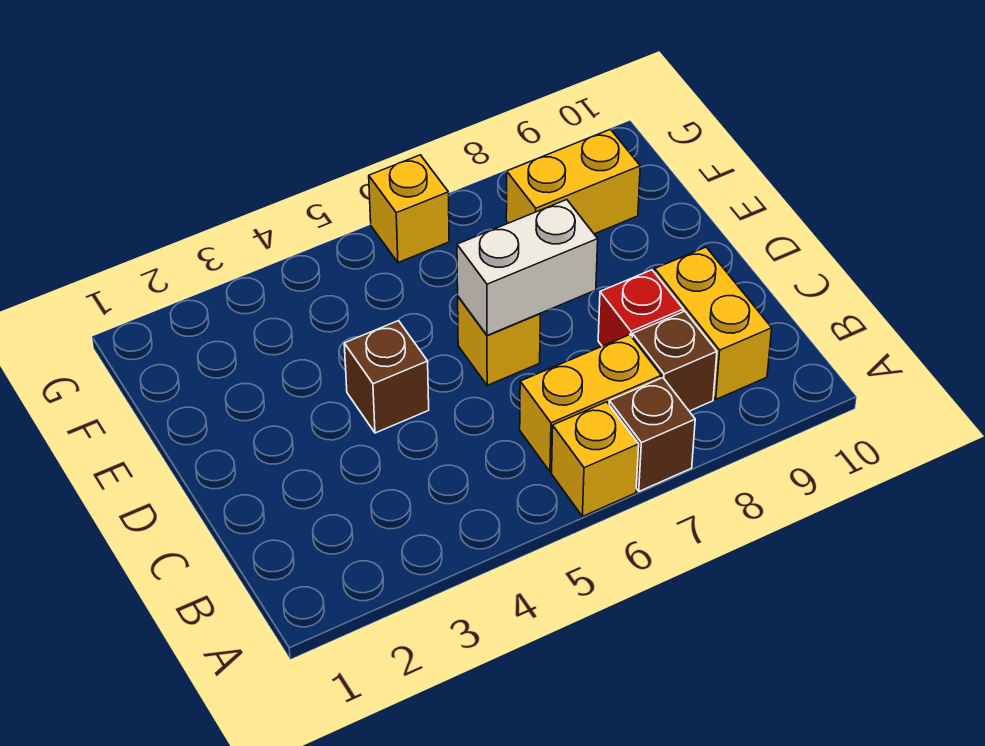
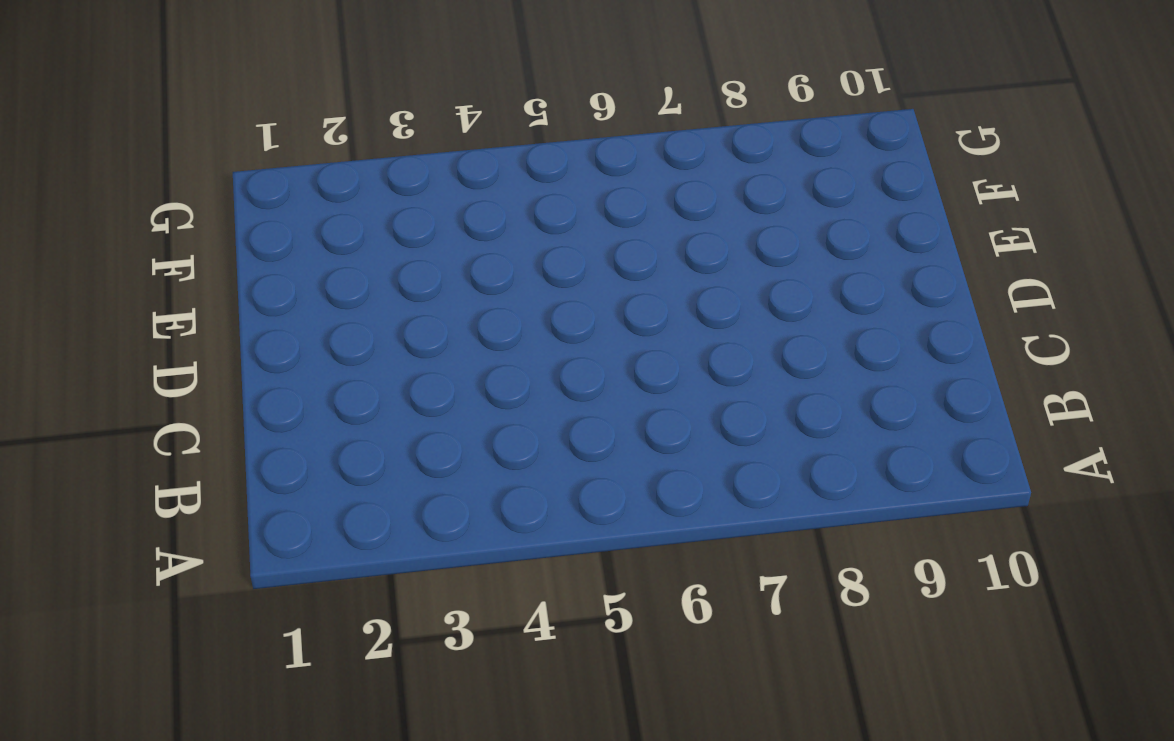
none -> yellow brick A6 level 1
none -> brown brick A7 level 1

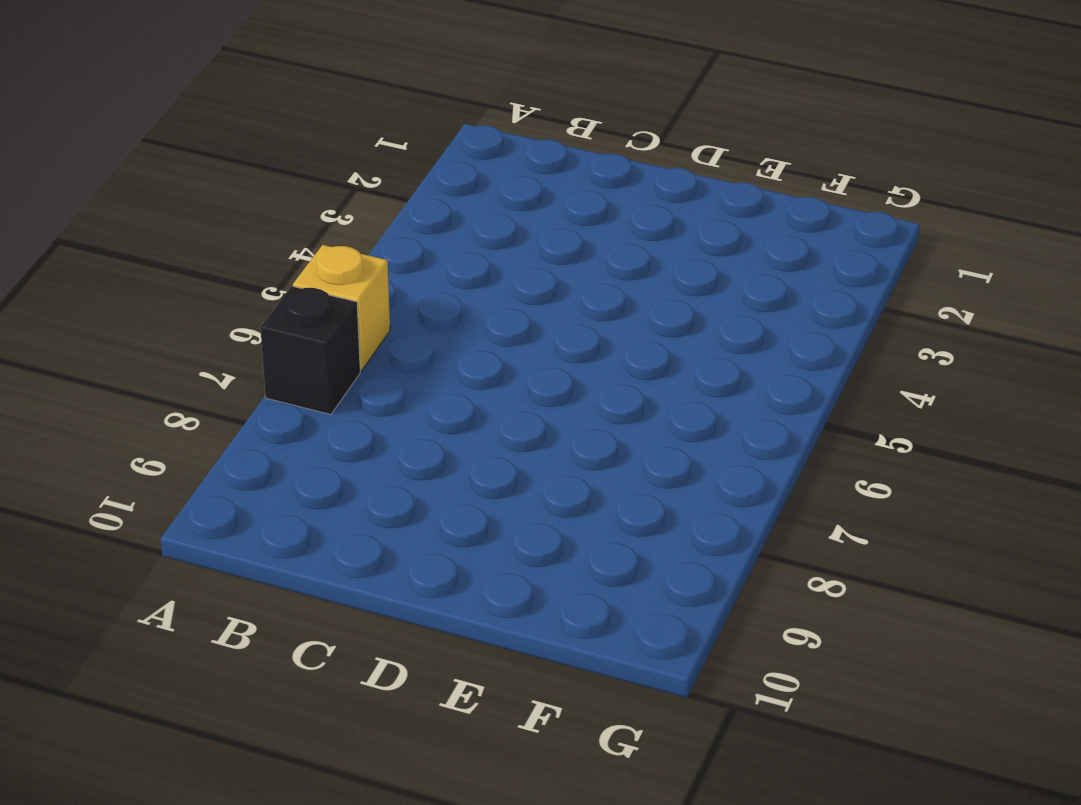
black brick A7 level 1 -> brown brick A7 level 1
none -> yellow brick B6:B7 level 1
none -> brown brick B8 level 1

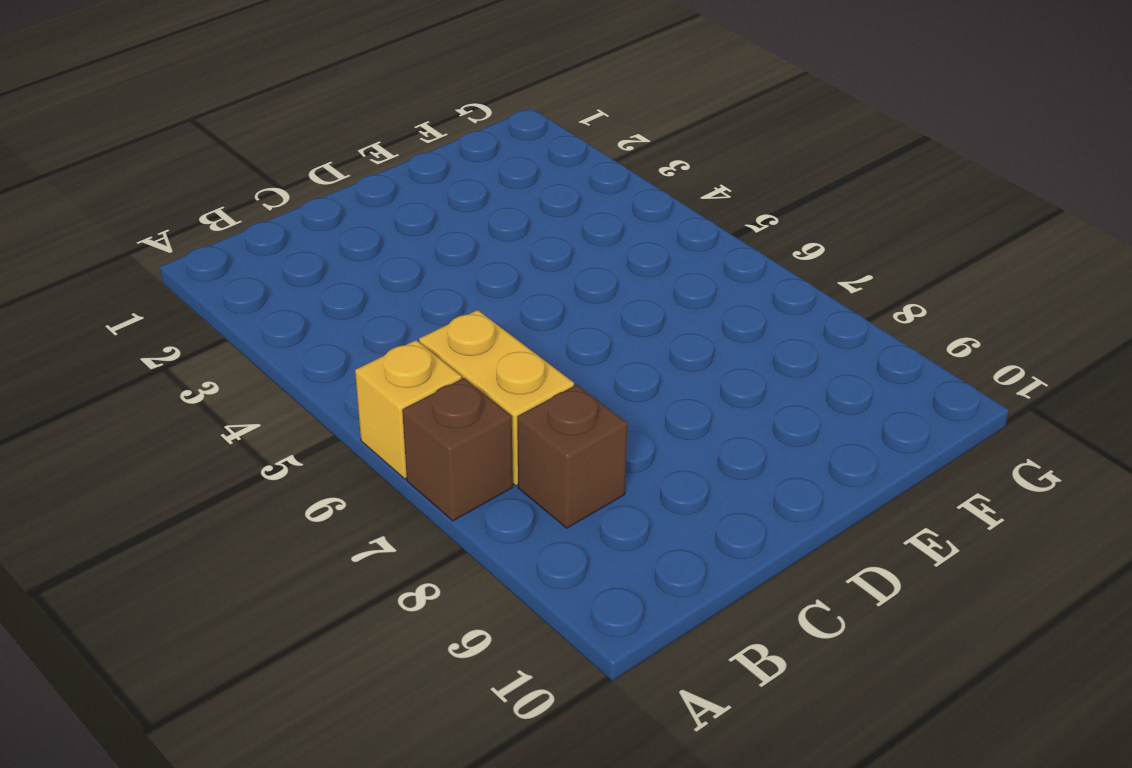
none -> yellow brick B9:C9 level 1
none -> red brick C8 level 1

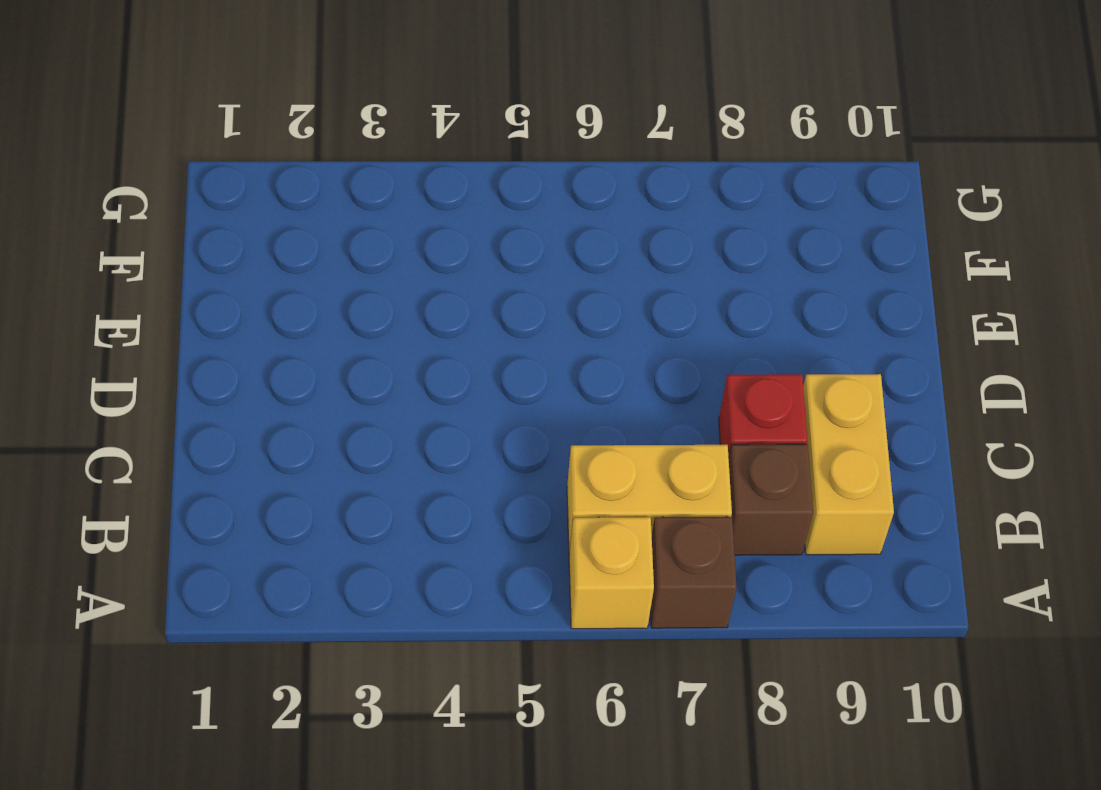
none -> brown brick D4 level 1
none -> yellow brick D6 level 1

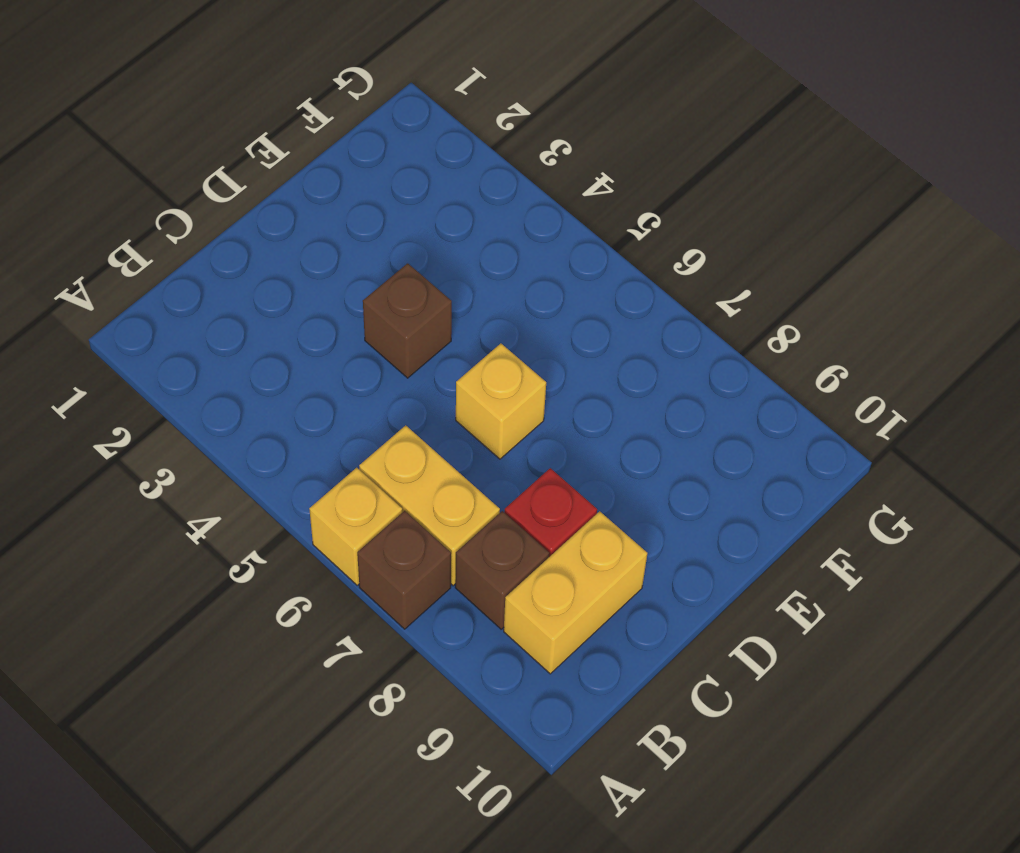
none -> yellow brick F8:F9 level 1
none -> yellow brick G6 level 1

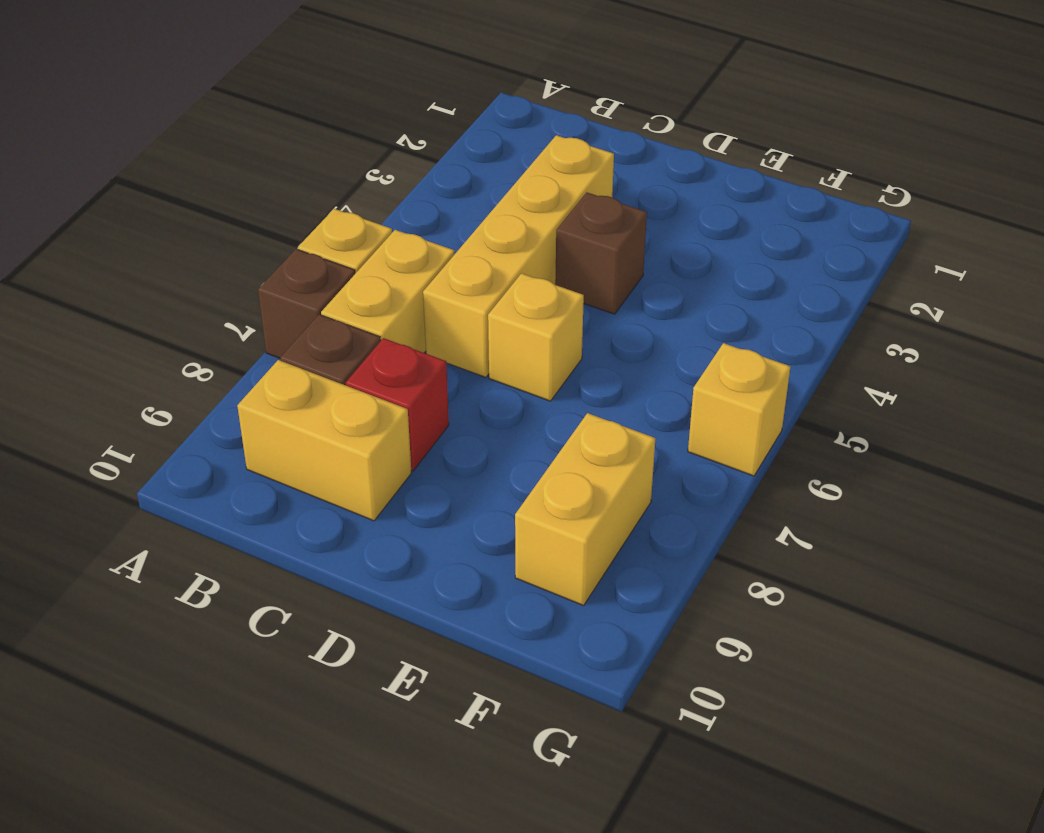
yellow brick C3:C6 level 1 -> none
none -> white brick D6:D7 level 2

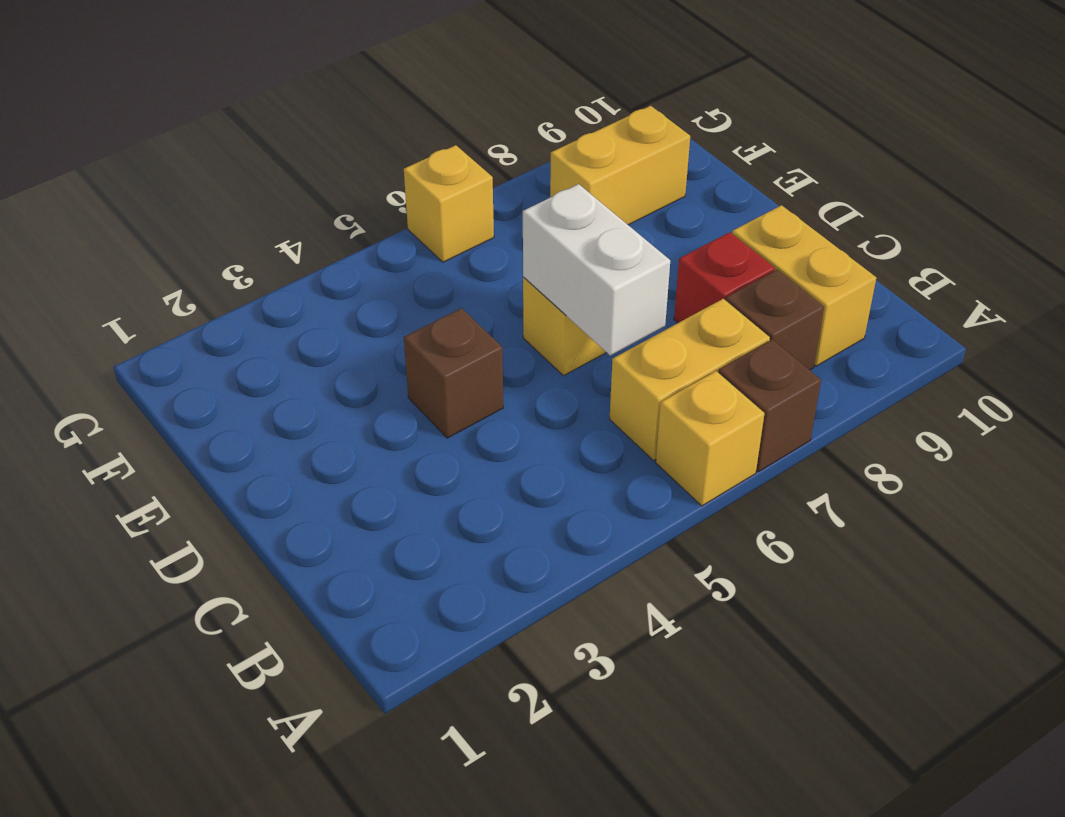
white brick C6:D6 level 2 -> white brick D6:D7 level 2

